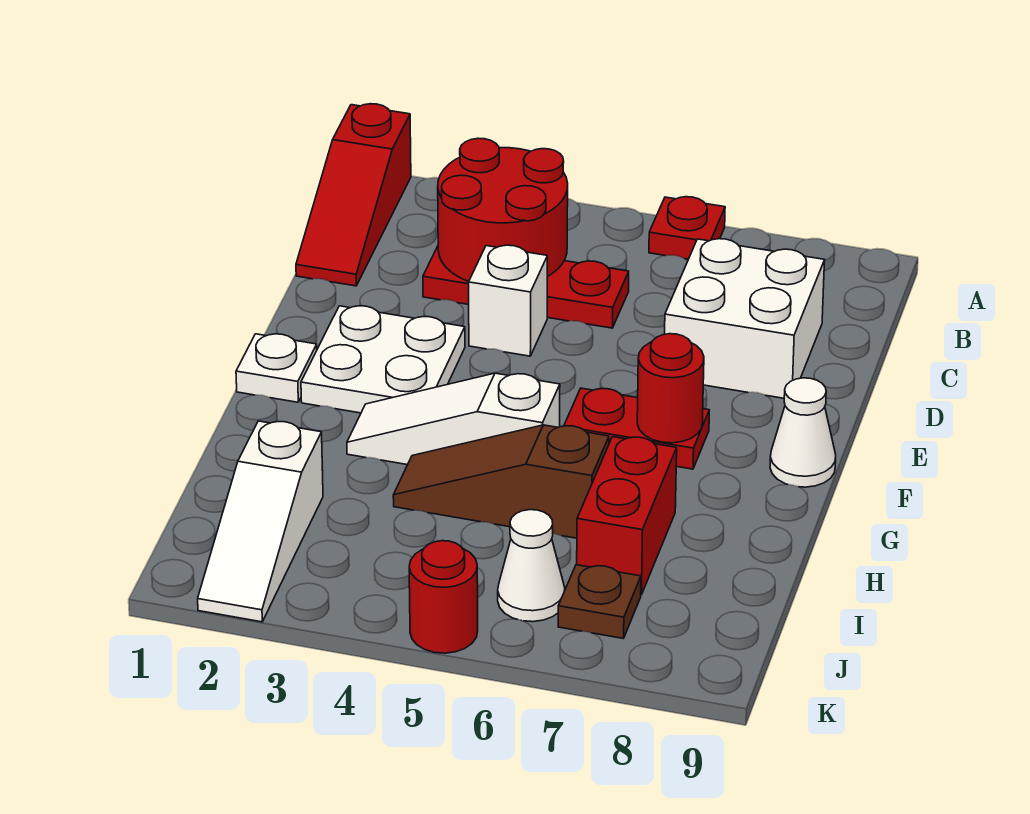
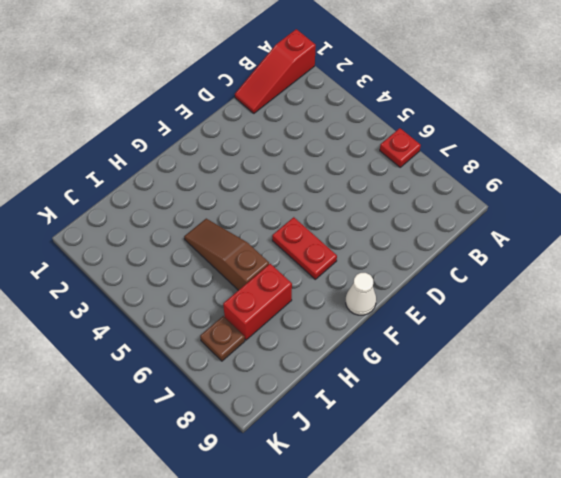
none -> red plate C3:C5 level 1
none -> white brick C7:D8 level 1
none -> white brick D4 level 1

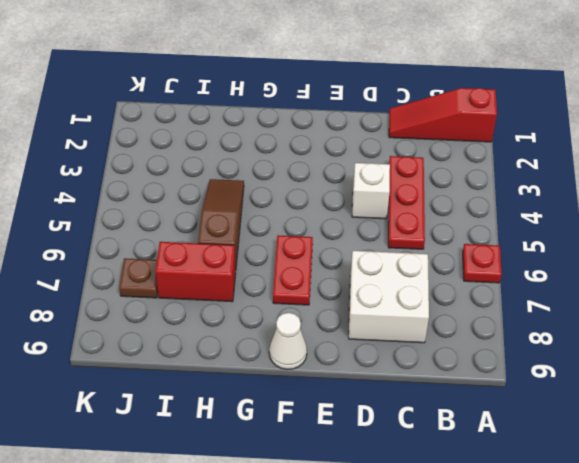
none -> white plate E2:F3 level 1
none -> white plate F1 level 1
none -> white slope G3:G5 level 1 top 5

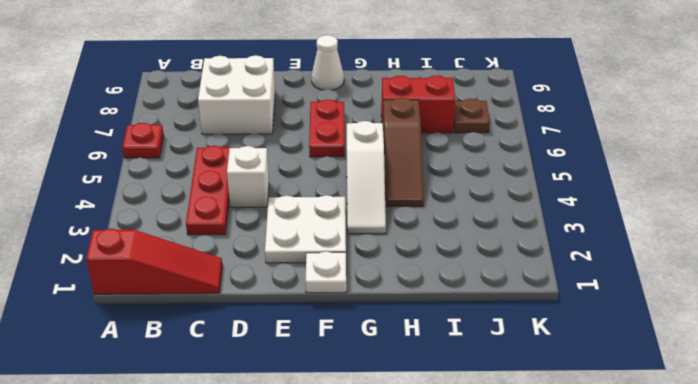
none -> white slope I2:K2 level 1 top I
none -> white cone J6 level 1
none -> red round brick K5 level 1

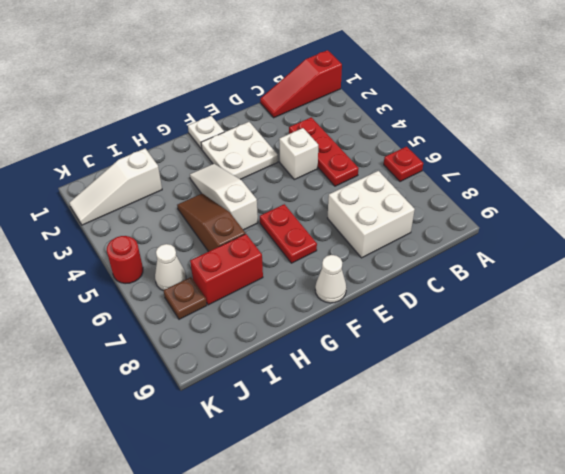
none -> red round brick B3:C4 level 2
none -> red round brick F7 level 2

